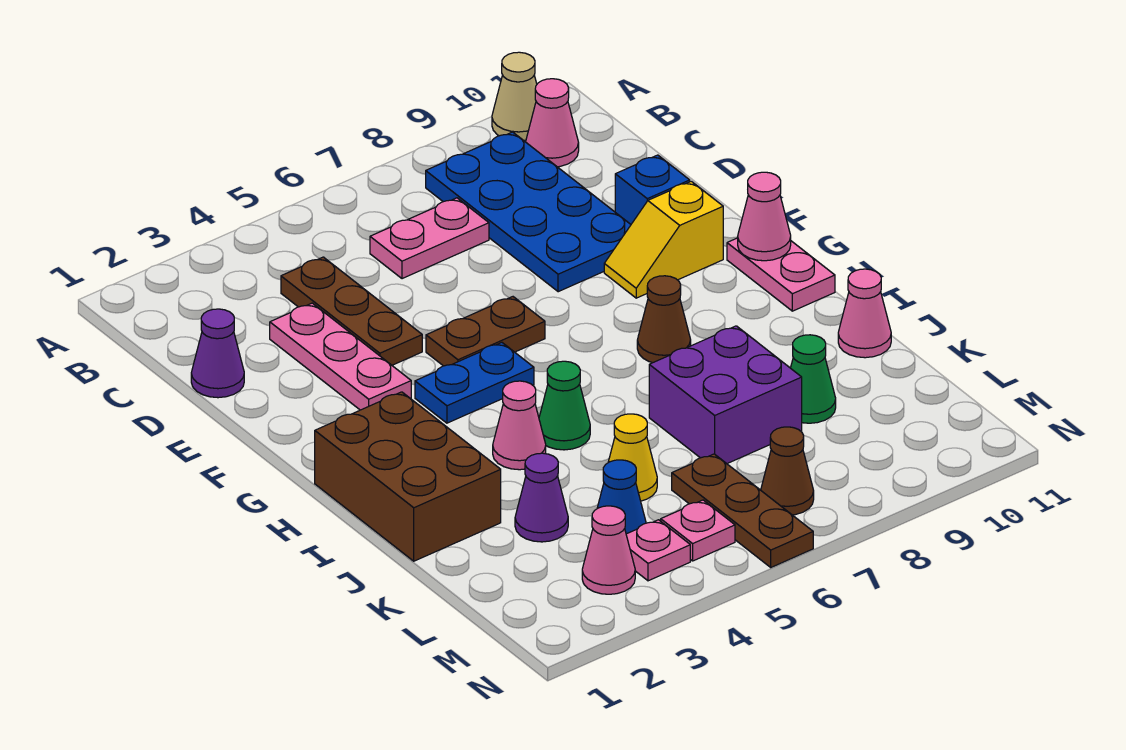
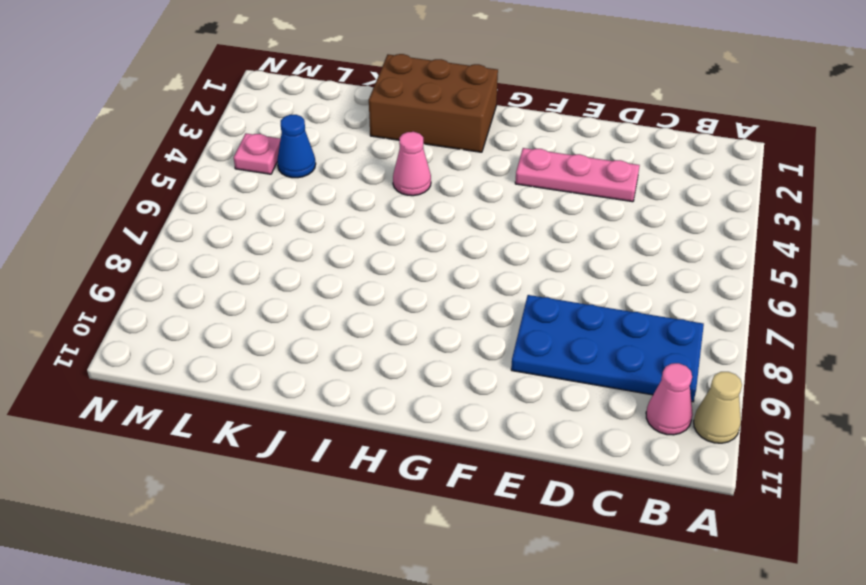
none -> brown plate C4:E4 level 1
none -> pink plate C6:C7 level 1
none -> purple cone D1 level 1

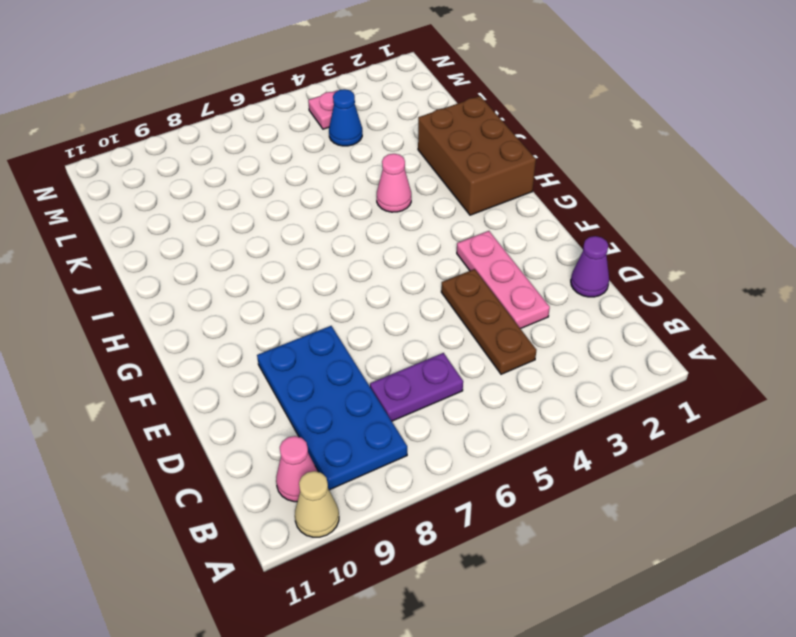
purple plate C6:C7 level 1 -> pink plate C6:C7 level 1
none -> blue brick E10 level 1
none -> brown plate F5:F6 level 1
none -> yellow slope F9:F10 level 1 top 10

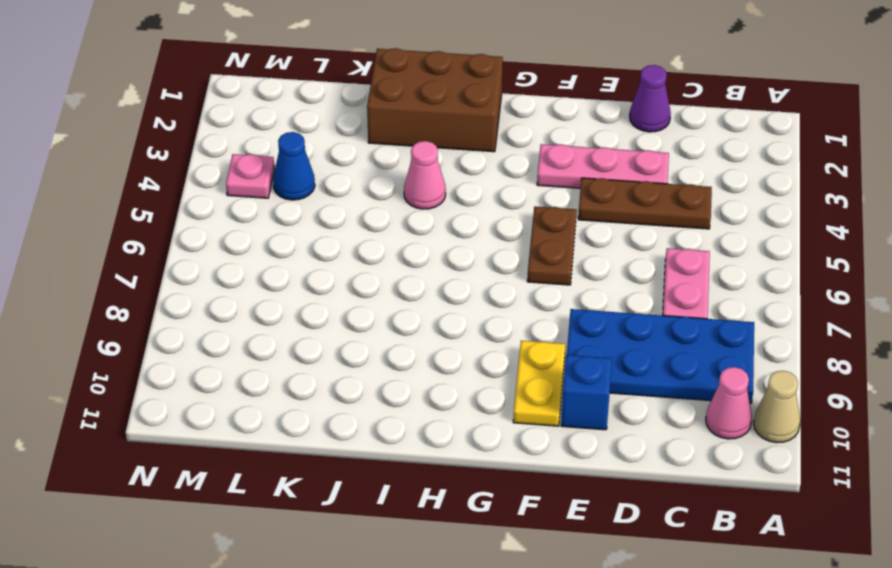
yellow plate F9:F10 level 1 -> yellow slope F9:F10 level 1 top 10
none -> blue plate G4:G5 level 1
none -> pink plate G11:H11 level 1
none -> brown cone H8 level 1

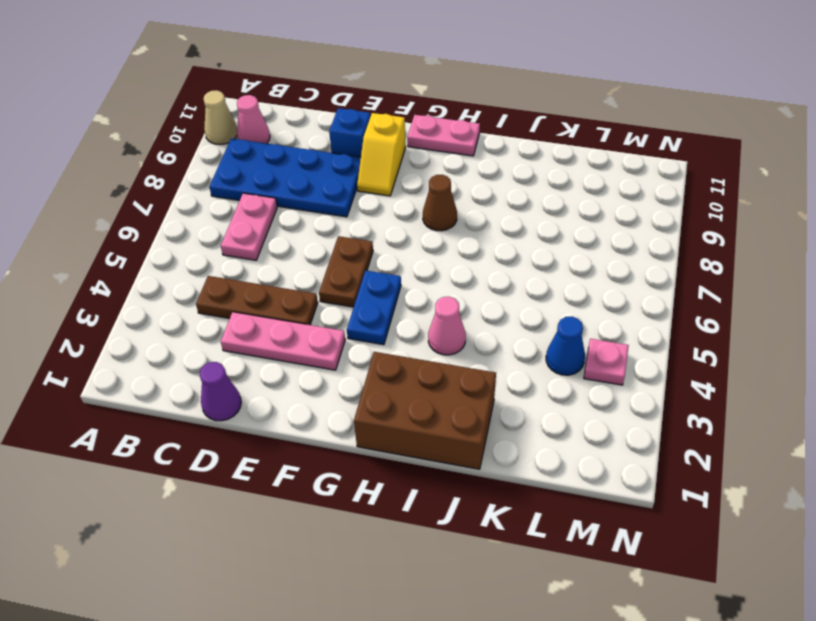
none -> green cone I5 level 1
none -> purple brick J7:K8 level 1
none -> pink cone J11 level 1

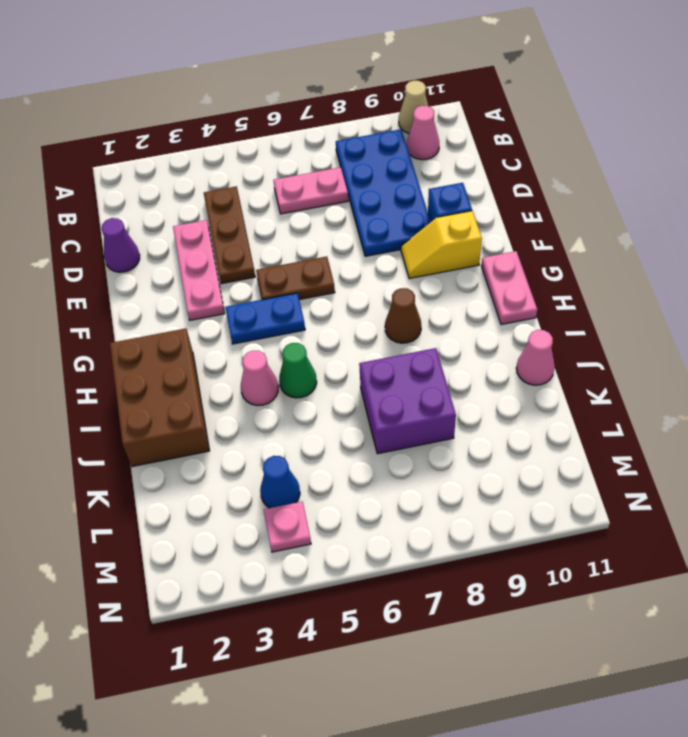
none -> purple cone K3 level 1
none -> yellow cone K5 level 1
none -> green cone K9 level 1

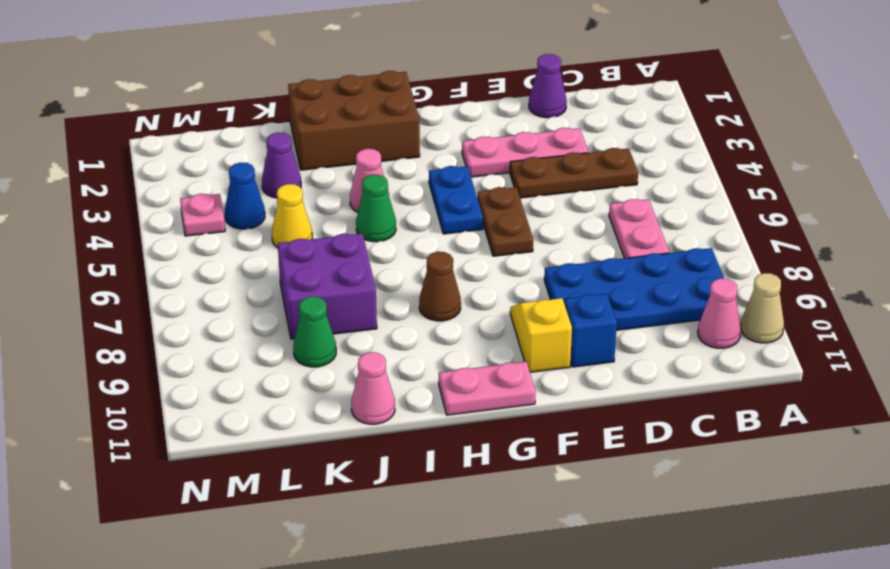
none -> brown plate L6:N6 level 1
none -> pink cone M3 level 1
none -> pink plate M5 level 1

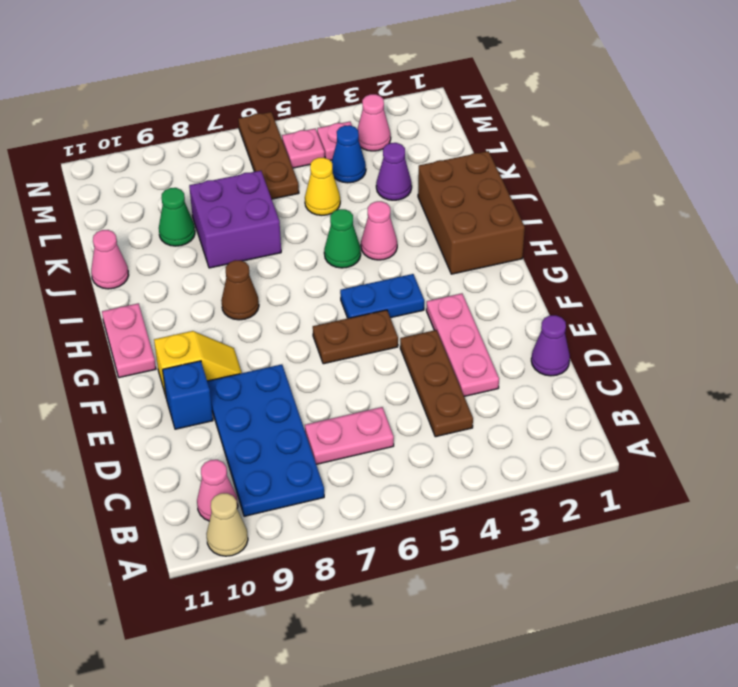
none -> brown cone M7 level 1
none -> pink cone G11 level 2

